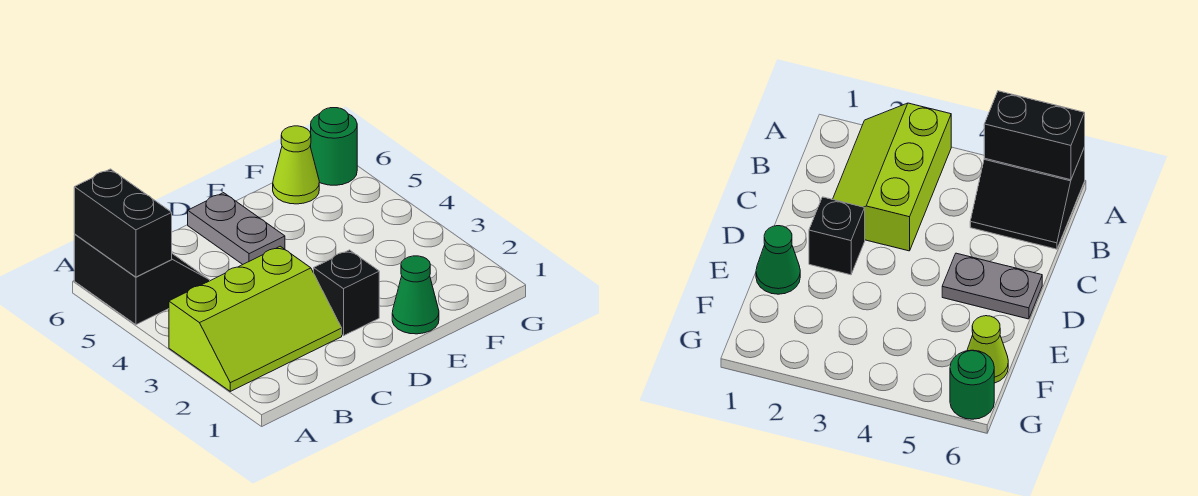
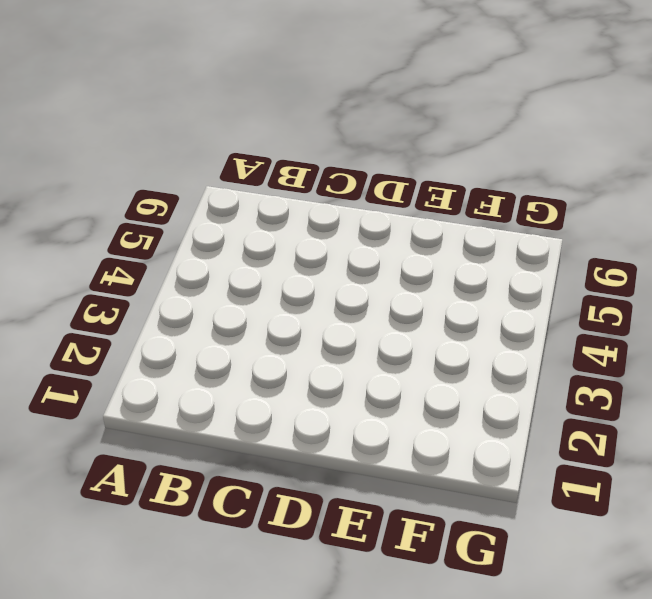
none -> lime slope A2:C3 level 1 top 3
none -> black slope A5:B6 level 1 top A

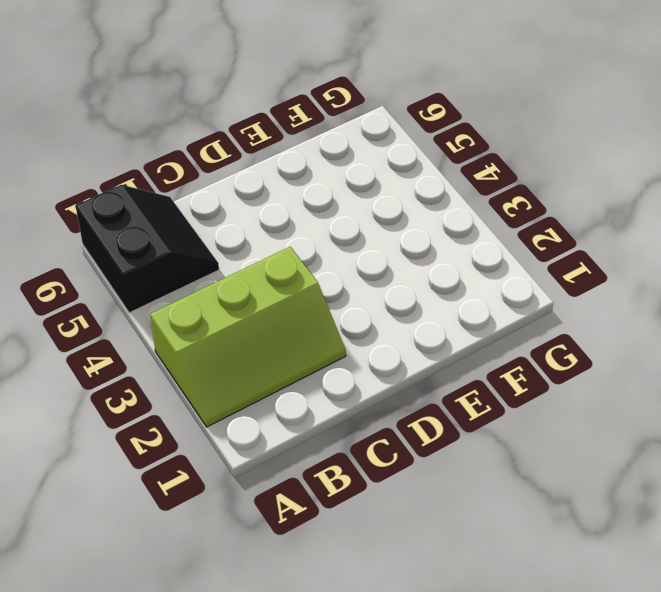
none -> black brick D2 level 1
none -> grey plate D5:D6 level 1

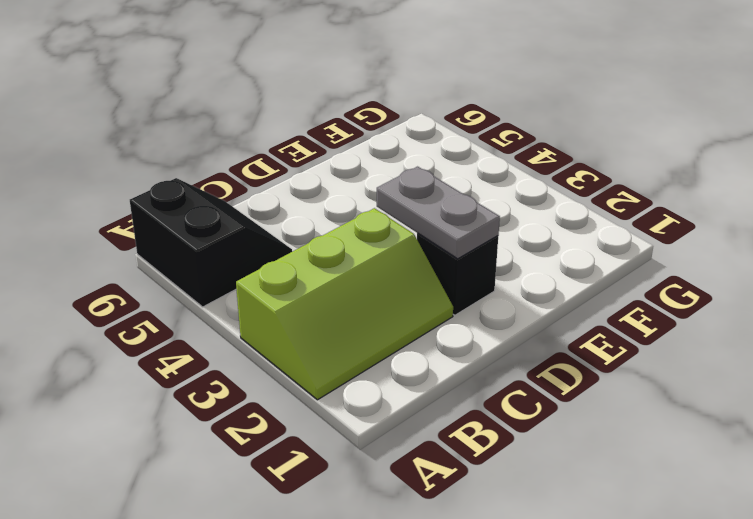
grey plate D2:D3 level 2 -> grey plate D5:D6 level 1
none -> green cone E1 level 1
none -> lime cone F6 level 1

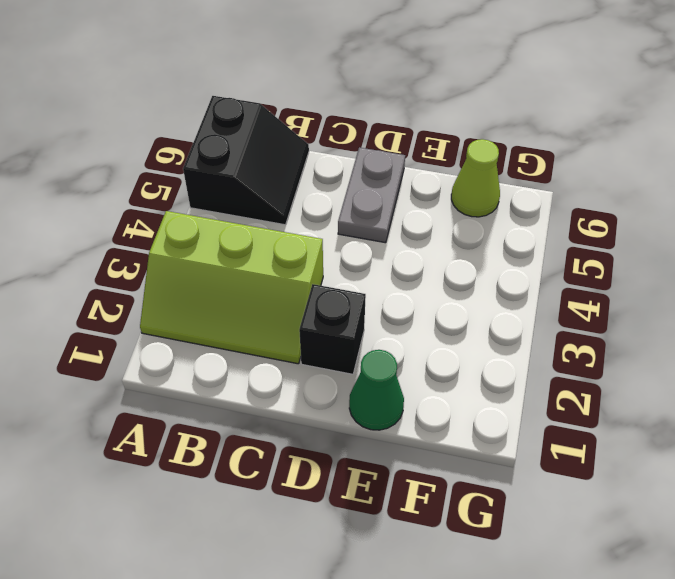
none -> green round brick G6 level 1
none -> black brick A5:A6 level 2

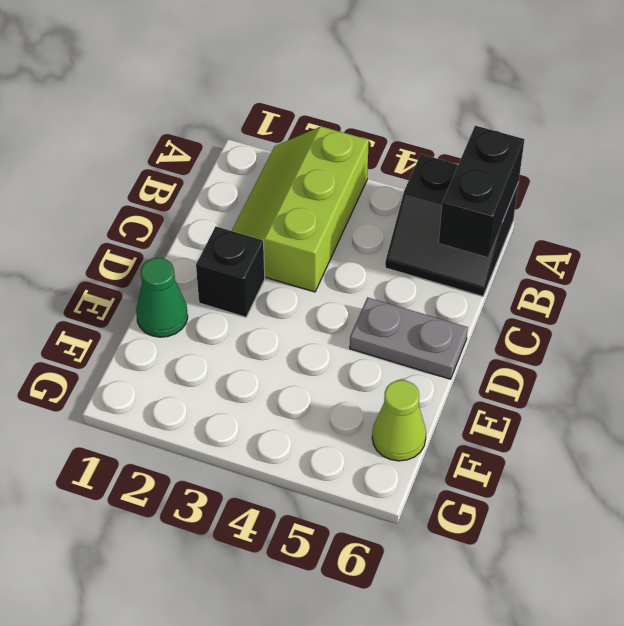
black brick A6:B6 level 2 -> black brick A5:A6 level 2
none -> green round brick G6 level 1

